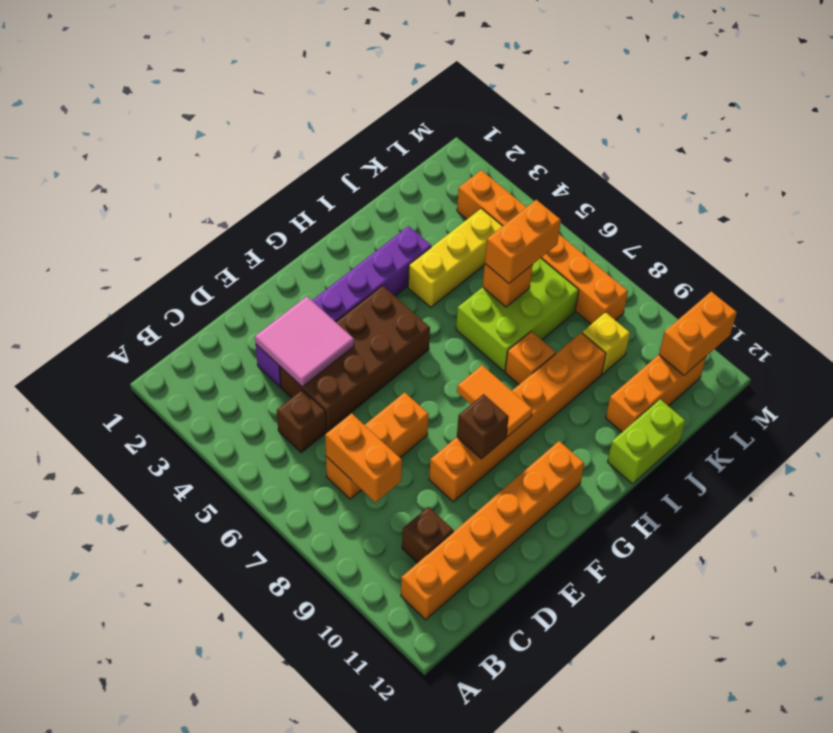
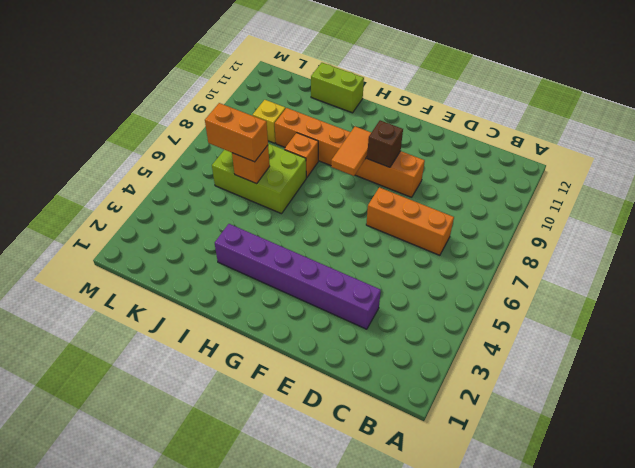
none -> orange brick B11:G11 level 1
none -> brown brick C5 level 1
none -> brown brick C10 level 1

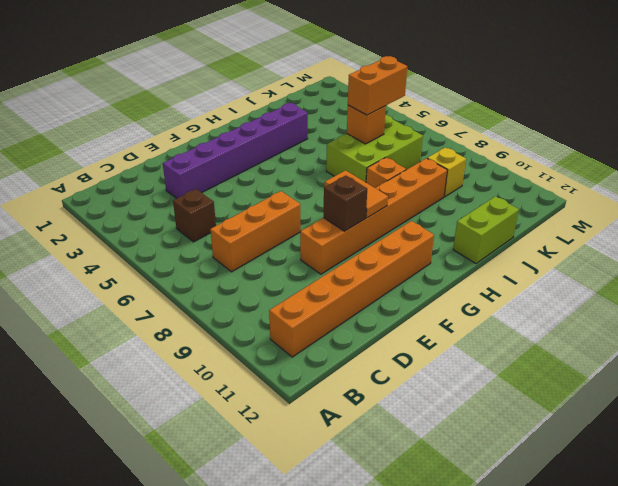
none -> brown brick C10 level 1
none -> brown brick D4:G5 level 1
none -> yellow brick I4:K4 level 1

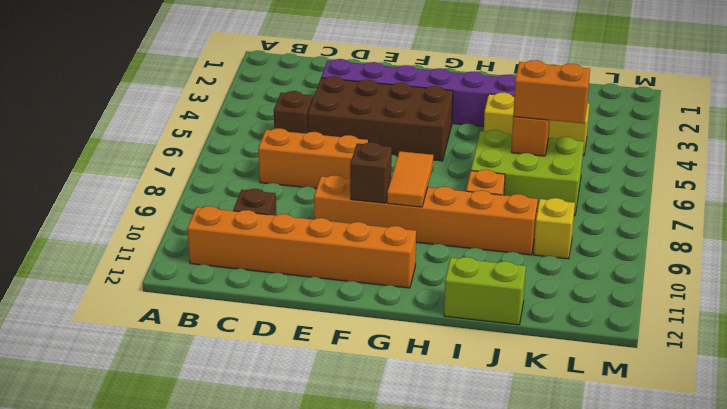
none -> orange brick J11:L11 level 1
none -> orange brick L3:L8 level 1
none -> orange brick C7:C8 level 2

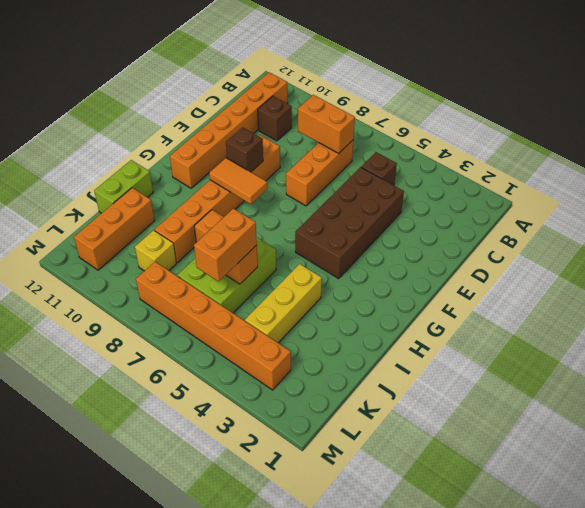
none -> purple brick D3:I3 level 1
none -> pink tile D3:E4 level 2
none -> orange brick L11:M11 level 2

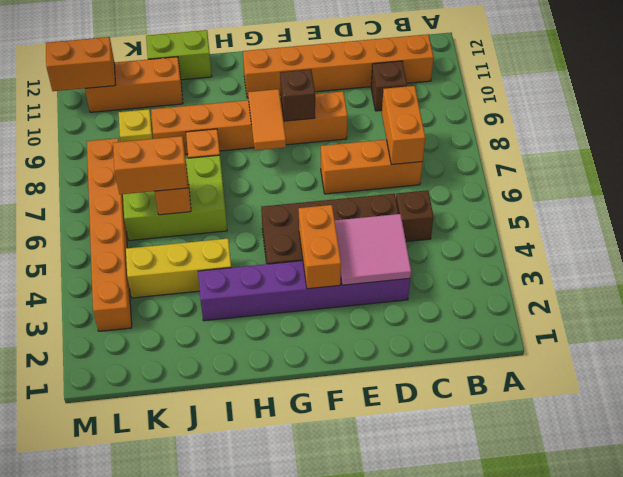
orange brick F3:F4 level 2 -> none

